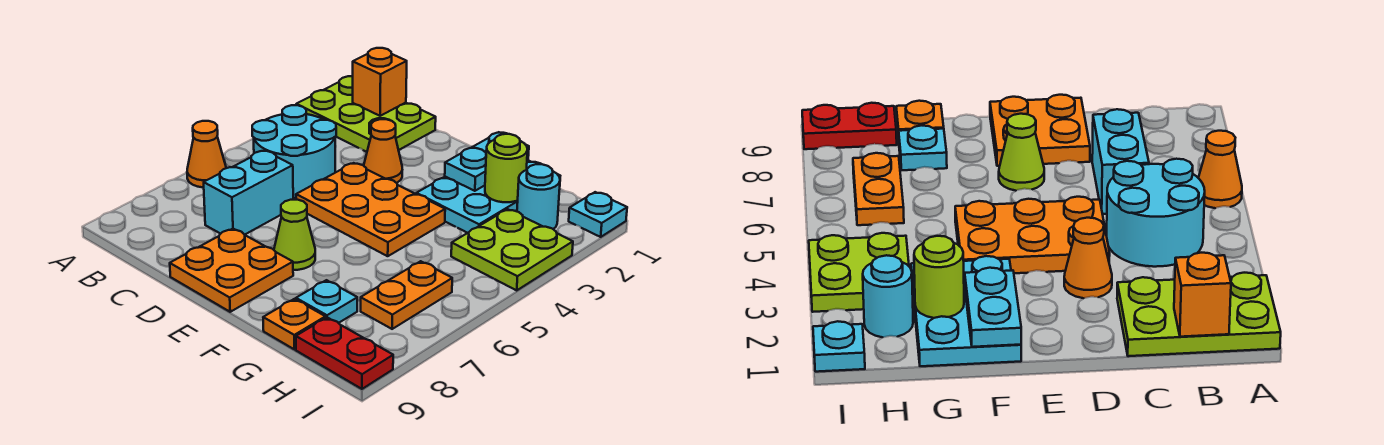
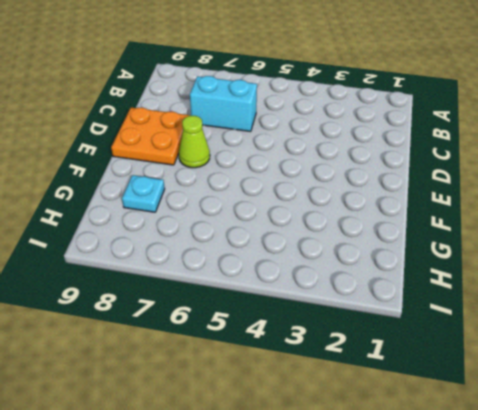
none -> lime plate A1:C2 level 1
none -> orange cone A6 level 1
none -> cyan round brick B4:C5 level 1

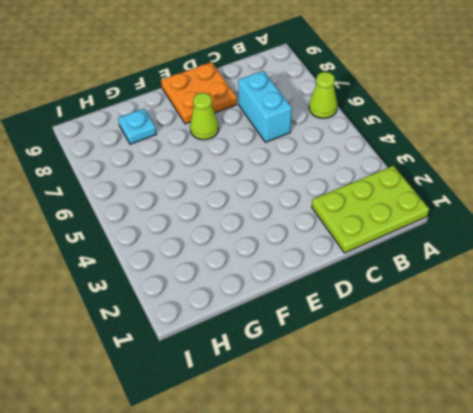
lime cone A6 level 1 -> orange cone A6 level 1
none -> cyan round brick B4:C5 level 1
none -> orange cone D3 level 1
none -> orange plate D4:F5 level 1

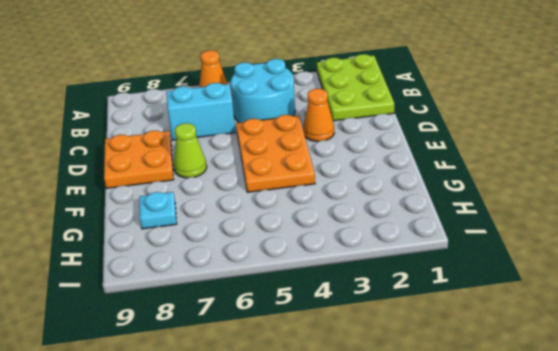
none -> cyan plate F1:G3 level 1
none -> orange plate G9 level 1
none -> cyan round brick H2 level 1

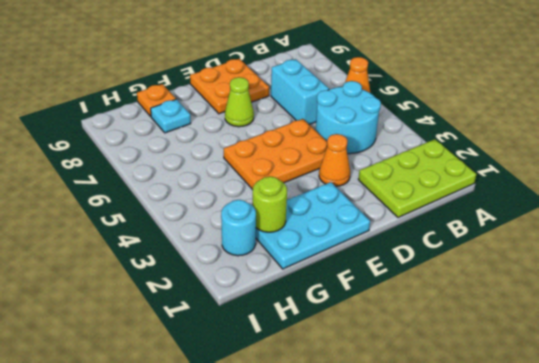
cyan plate E1:G2 level 1 -> cyan plate F1:G3 level 1
none -> lime plate H3:I4 level 1
none -> orange plate H6:H7 level 1
none -> red plate H9:I9 level 1

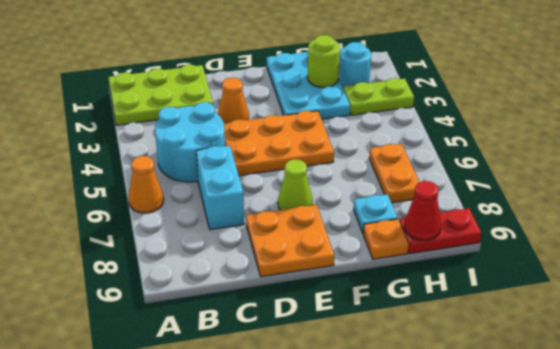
lime plate H3:I3 level 1 -> lime plate H3:I4 level 1
red cone H9 level 2 -> none
none -> cyan plate I1 level 1
none -> orange brick B1 level 2
none -> cyan plate F1:F2 level 2

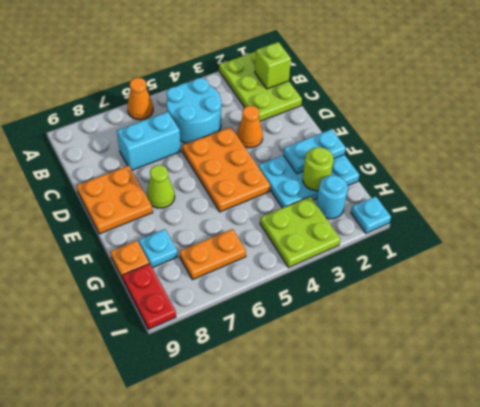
lime brick B1 level 2 -> orange brick B1 level 2

